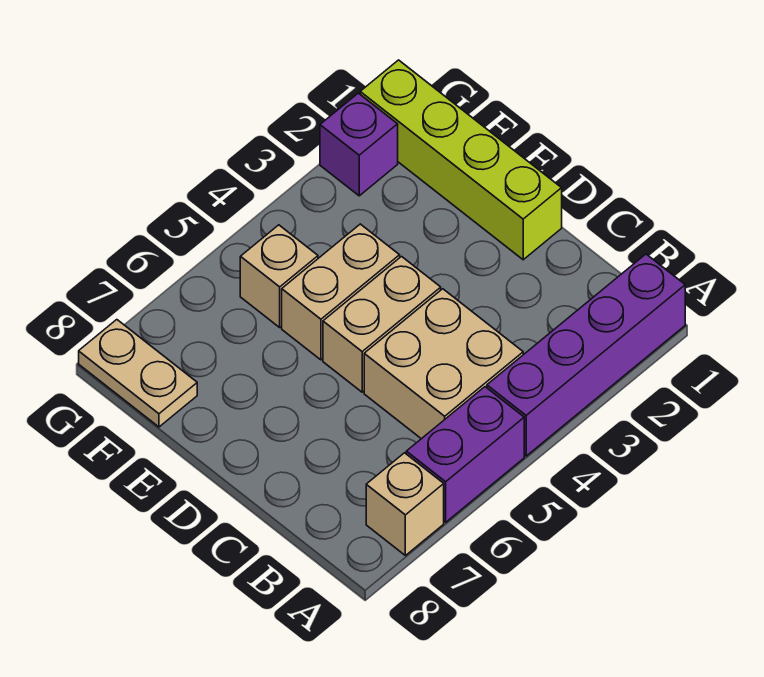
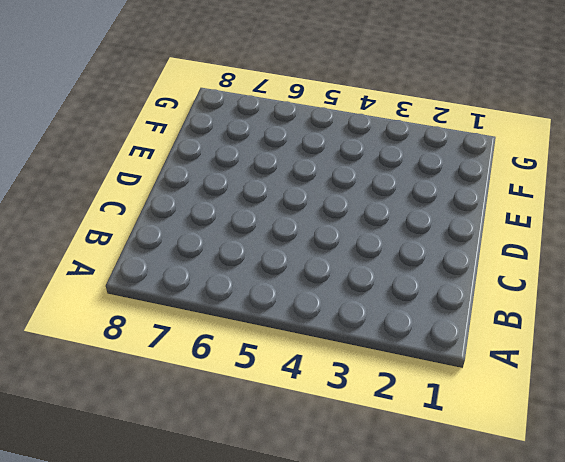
none -> purple brick A1:A4 level 1
none -> purple brick A5:A6 level 1

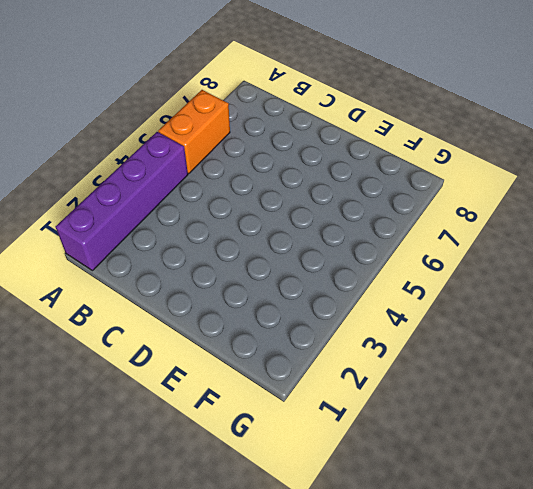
orange brick A5:A6 level 1 -> purple brick A5:A6 level 1
none -> tan brick A7 level 1
none -> tan brick B4:C5 level 1

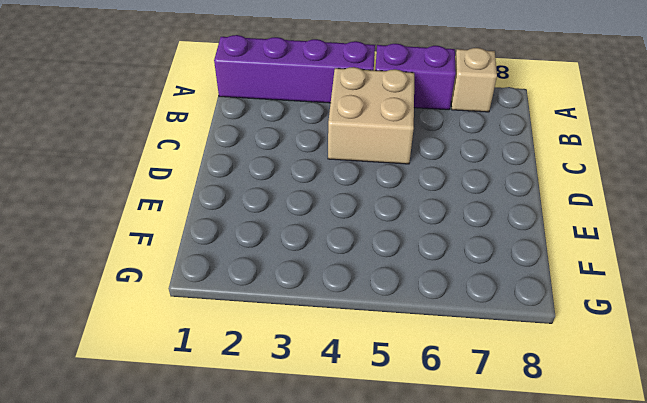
none -> lime brick D1:G1 level 1
none -> tan brick D4:D5 level 1

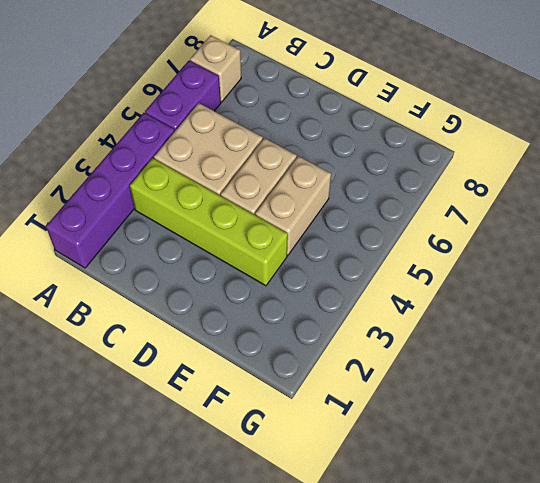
lime brick B3:E3 level 1 -> lime brick D1:G1 level 1
none -> tan brick F5 level 1
none -> tan plate F8:G8 level 1

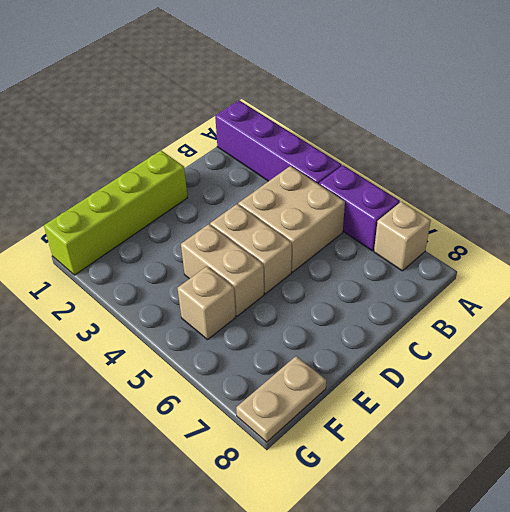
none -> purple brick G2 level 1

